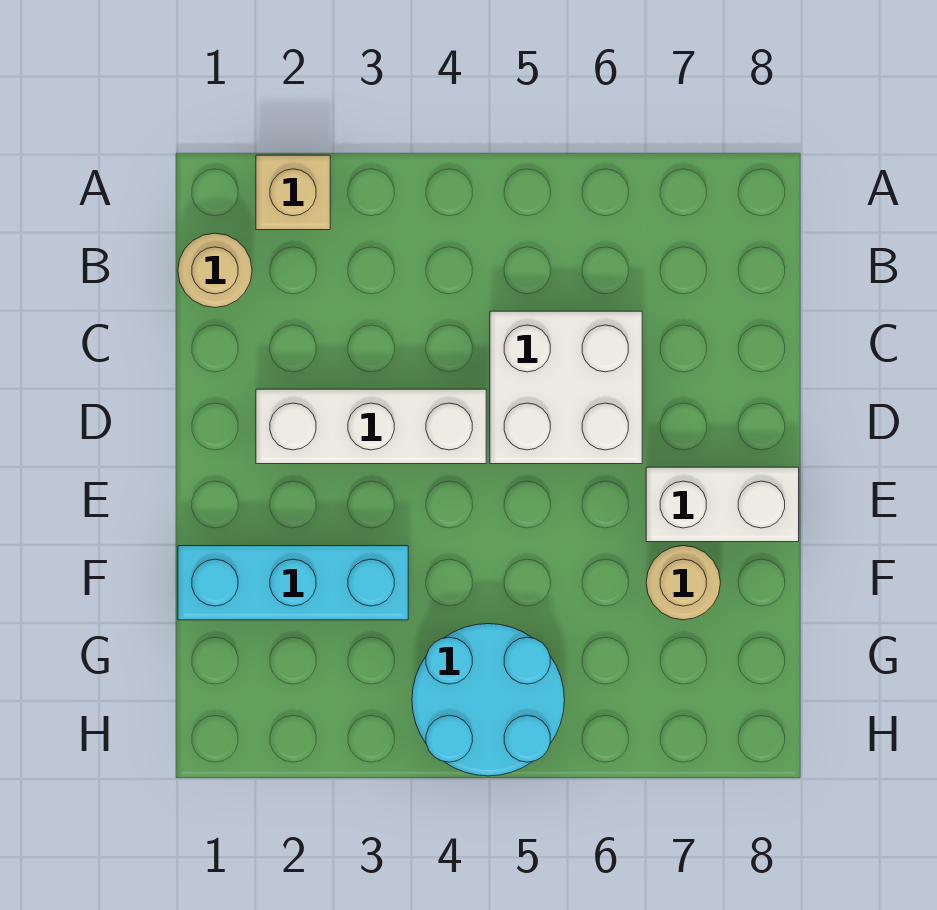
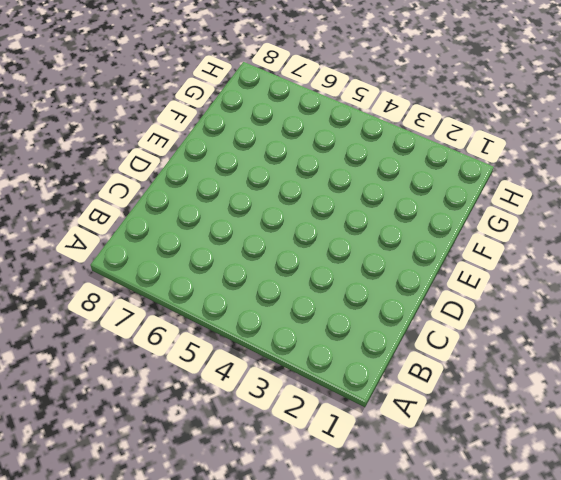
none -> tan brick A2 level 1
none -> tan round brick B1 level 1

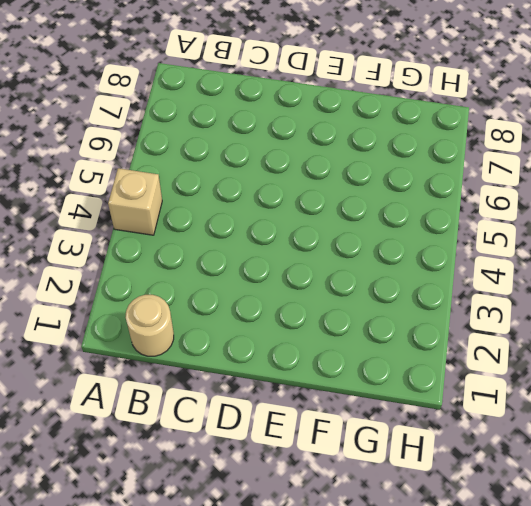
tan brick A4 level 1 -> tan brick A2 level 1
none -> white brick C5:D6 level 1
none -> white brick D2:D4 level 1

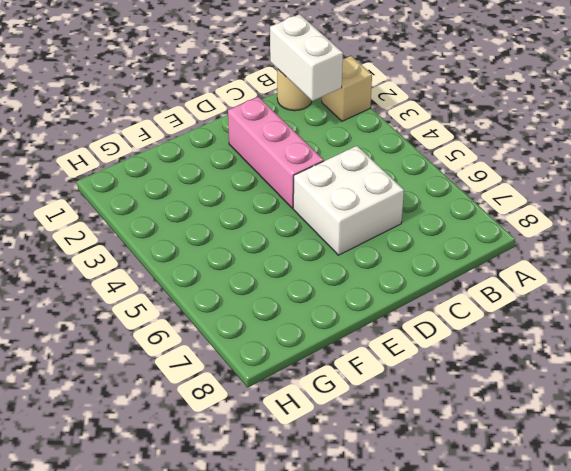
white brick B1:B2 level 2 -> white brick E7:E8 level 1
pink brick D2:D4 level 1 -> white brick D2:D4 level 1
none -> cyan brick F1:F3 level 1
none -> tan round brick F7 level 1

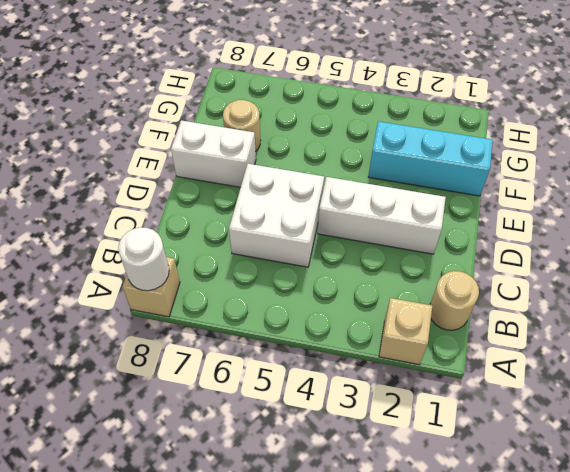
tan brick A8 level 1 -> none
white round brick A8 level 2 -> none
none -> cyan round brick G4:H5 level 1

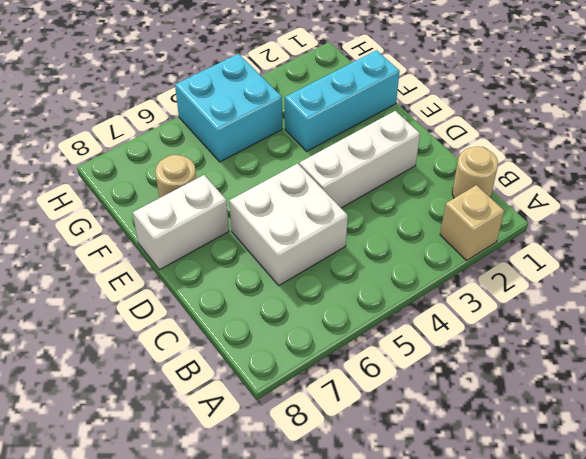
cyan brick G4:H5 level 1 -> cyan round brick G4:H5 level 1

